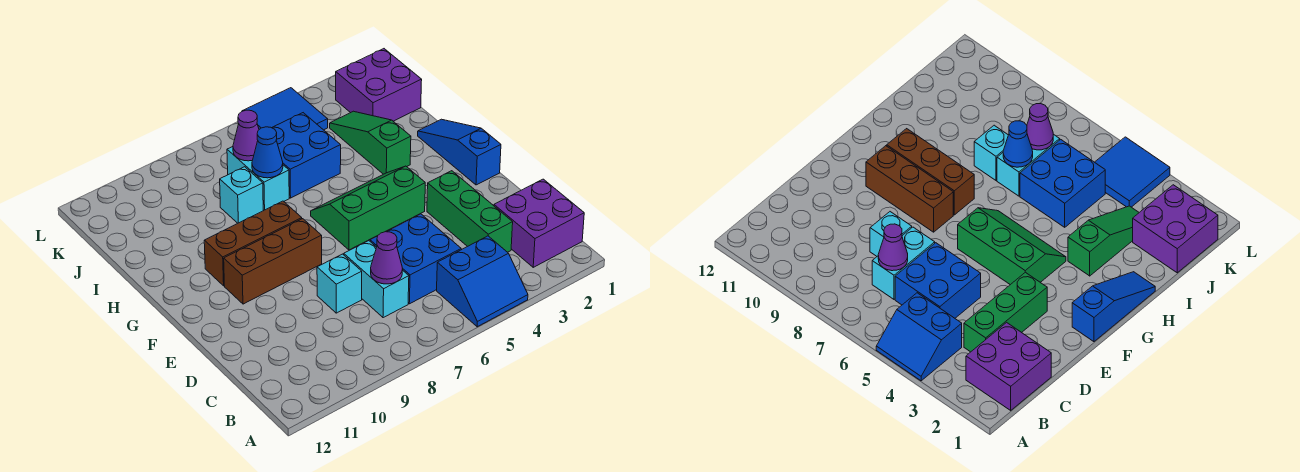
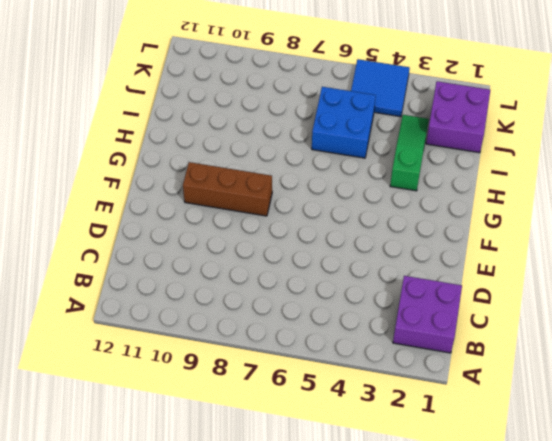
none -> blue slope A4:B5 level 1 top B
none -> green brick C3:E3 level 1
none -> blue brick C5:D6 level 1

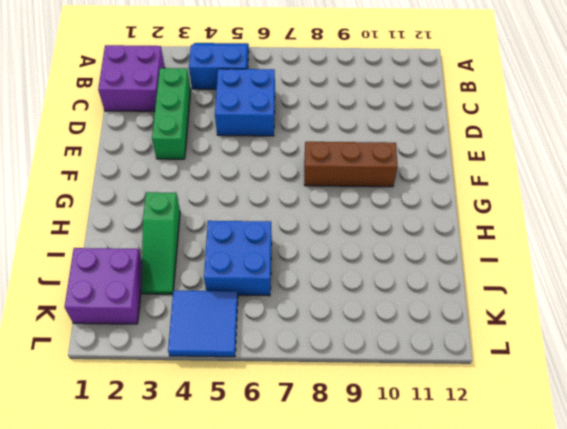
none -> cyan brick C7:D7 level 1
none -> cyan brick D8 level 1
none -> blue slope F1:H1 level 1 top F

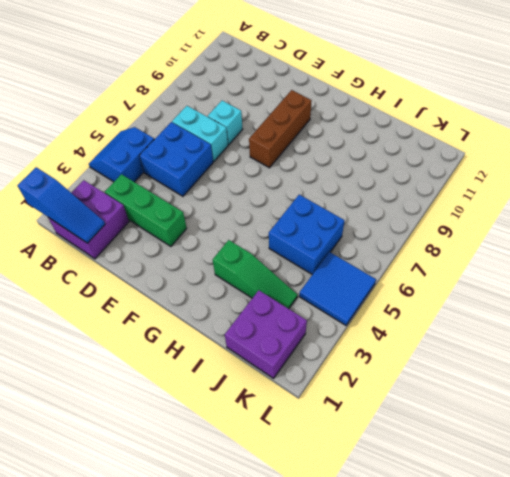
blue slope A1:C1 level 2 top A -> blue slope F1:H1 level 1 top F
none -> green slope F4:G6 level 1 top F
none -> brown brick G8:G10 level 1
none -> cyan brick I7:J7 level 1

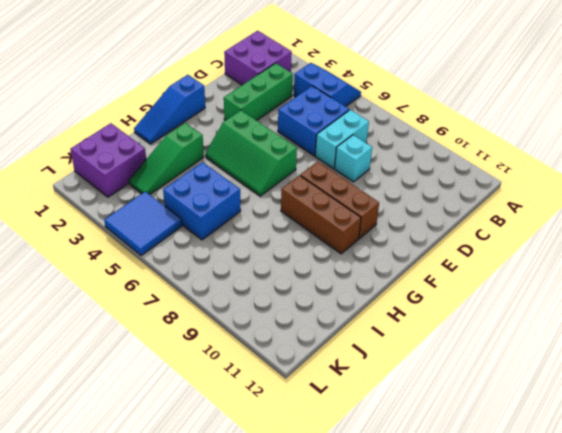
none -> cyan brick I7:J7 level 1
none -> cyan brick I8 level 1
none -> purple cone C7 level 2

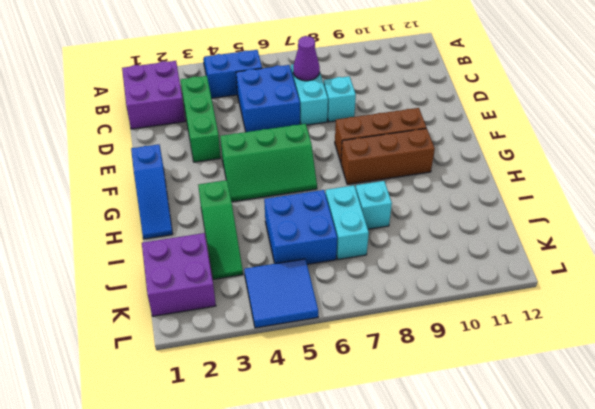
none -> blue cone I7 level 2
none -> purple cone J7 level 2

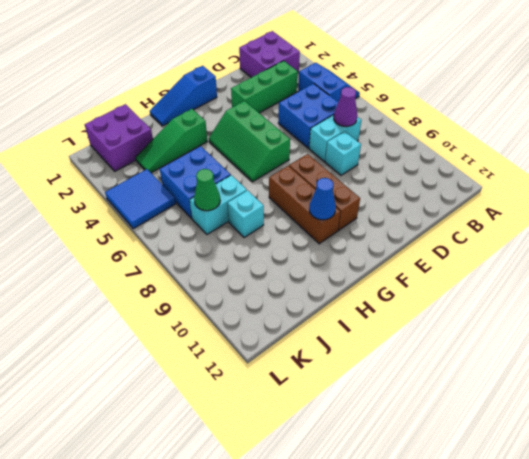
blue cone G10 level 2 -> blue cone I7 level 2
green cone J7 level 2 -> purple cone J7 level 2

